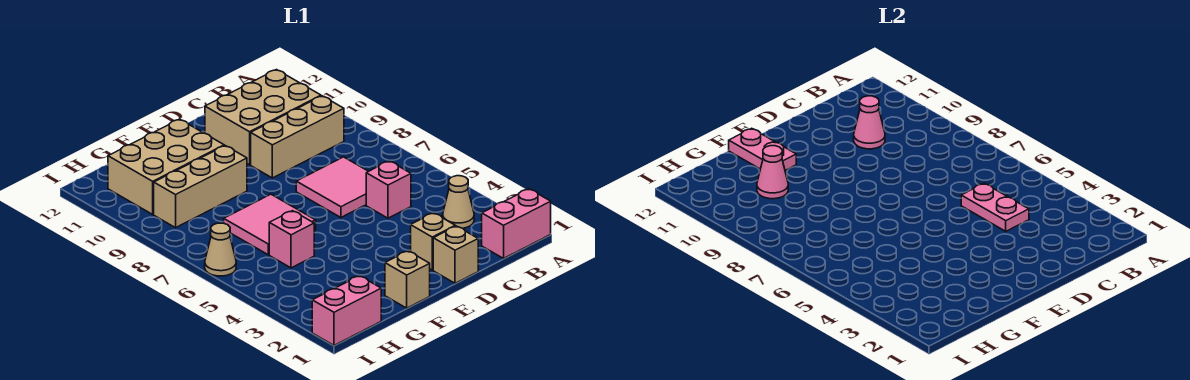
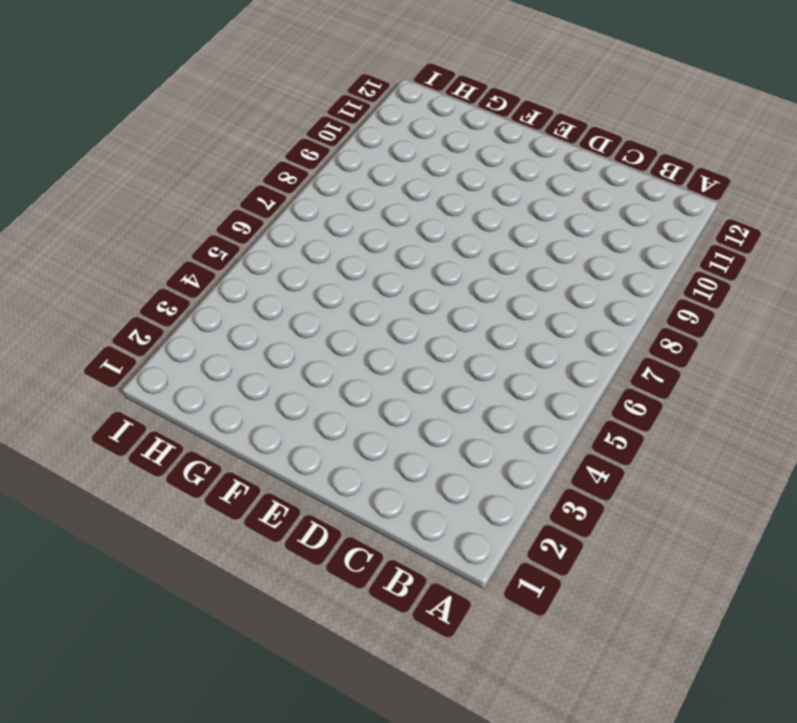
none -> pink brick A1:B1 level 1
none -> tan cone B3 level 1
none -> tan brick B9:D9 level 1

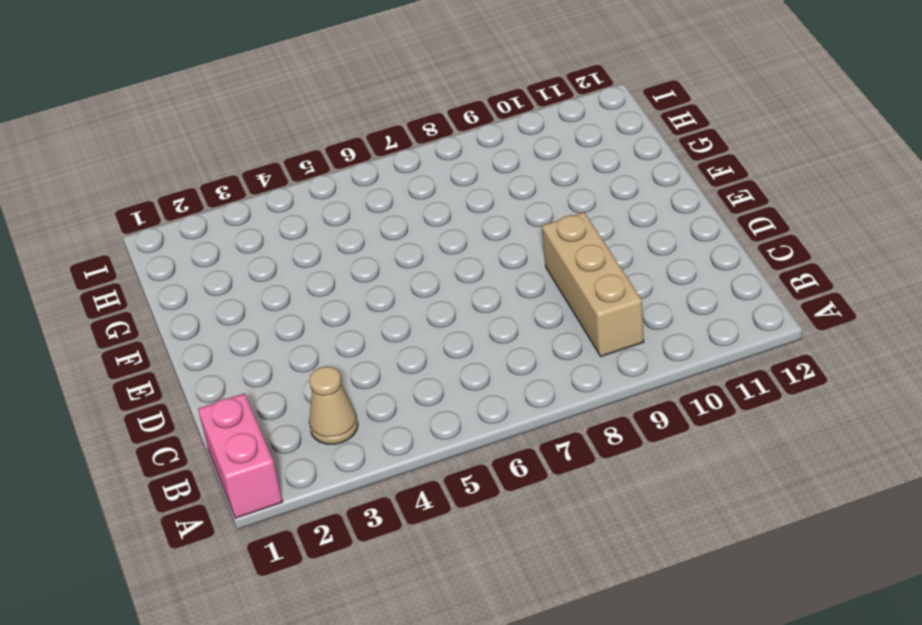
none -> tan brick B10:D11 level 1
none -> pink brick C5 level 1
none -> pink tile C6:D7 level 1

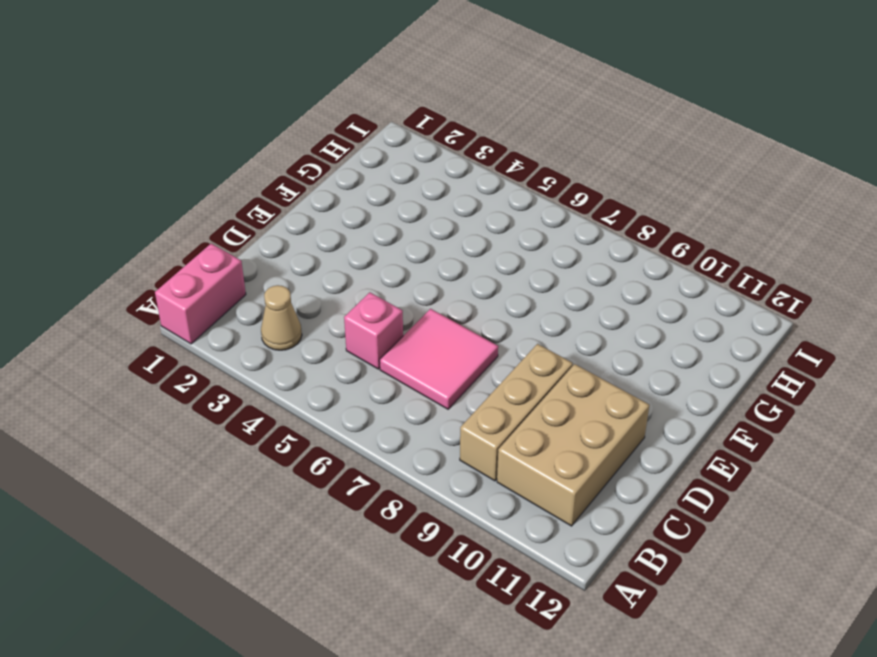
none -> tan brick D1 level 1
none -> tan brick D2 level 1
none -> tan brick F1 level 1

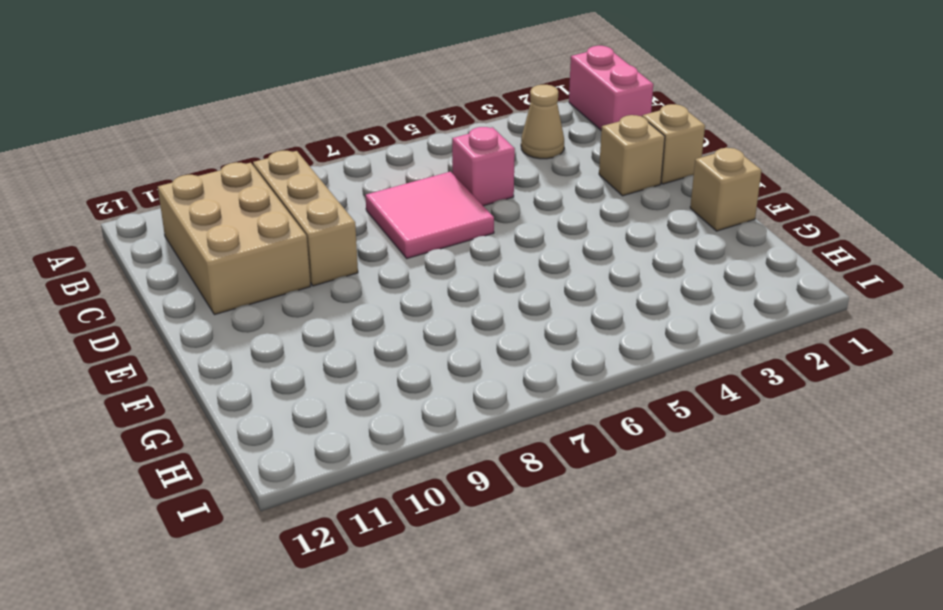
none -> pink tile F6:G7 level 1
none -> tan brick F9:H9 level 1
none -> tan brick F10:H11 level 1

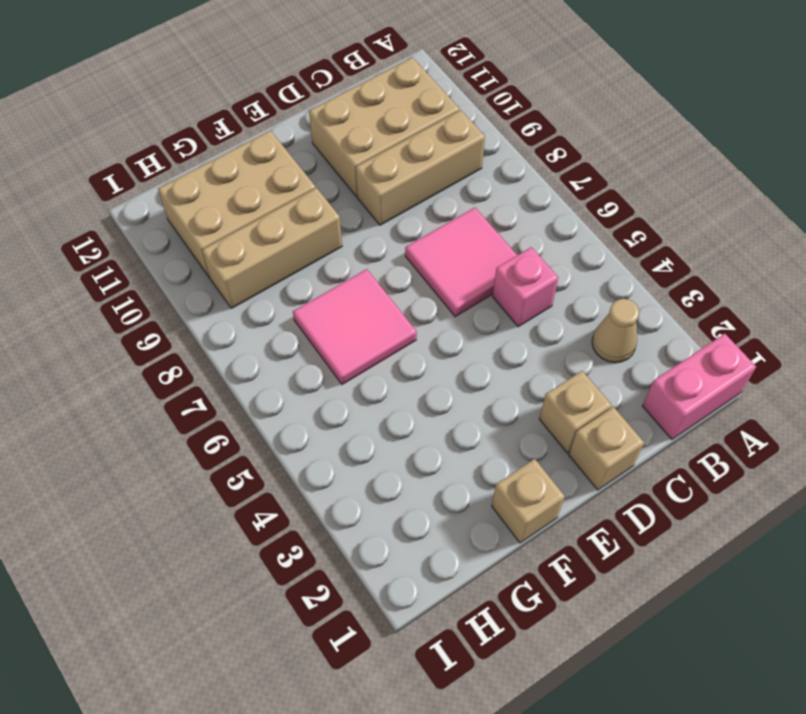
none -> pink brick G5 level 1
none -> pink brick H1:I1 level 1
none -> tan cone I6 level 1

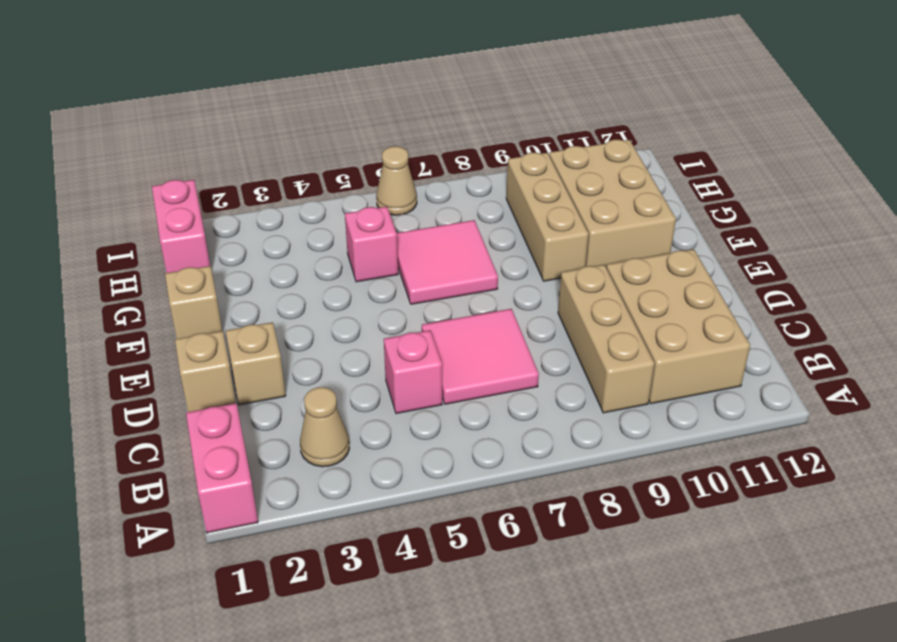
none -> pink plate C4:C5 level 2
none -> pink cone C10 level 2
none -> pink plate F11:F12 level 2

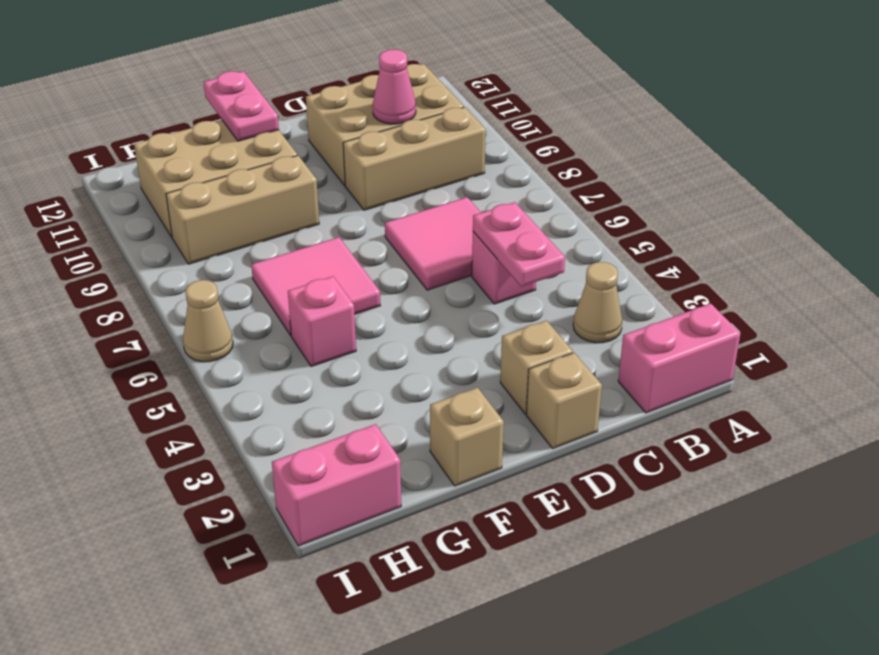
none -> pink cone G10 level 2

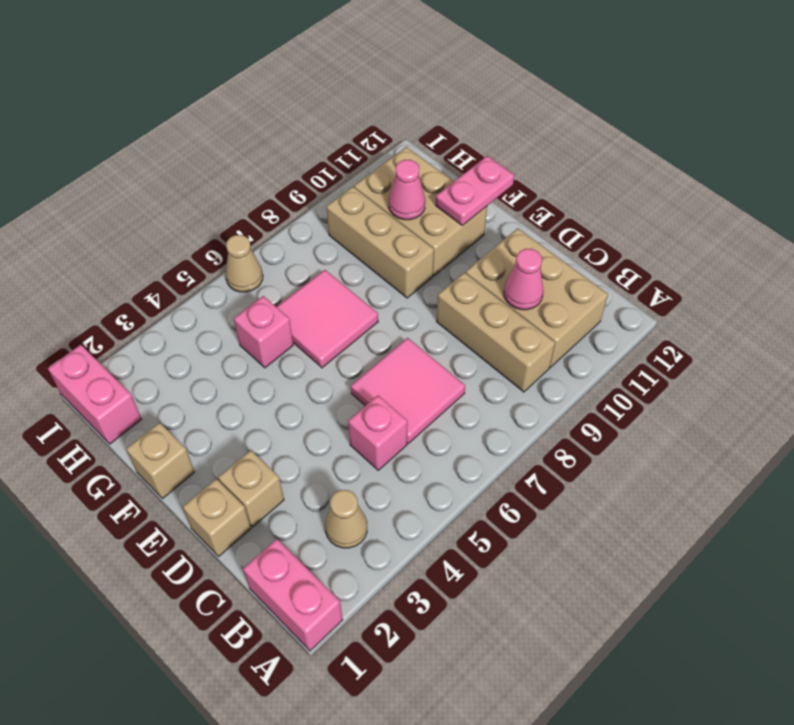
none -> pink plate C4:C5 level 2

